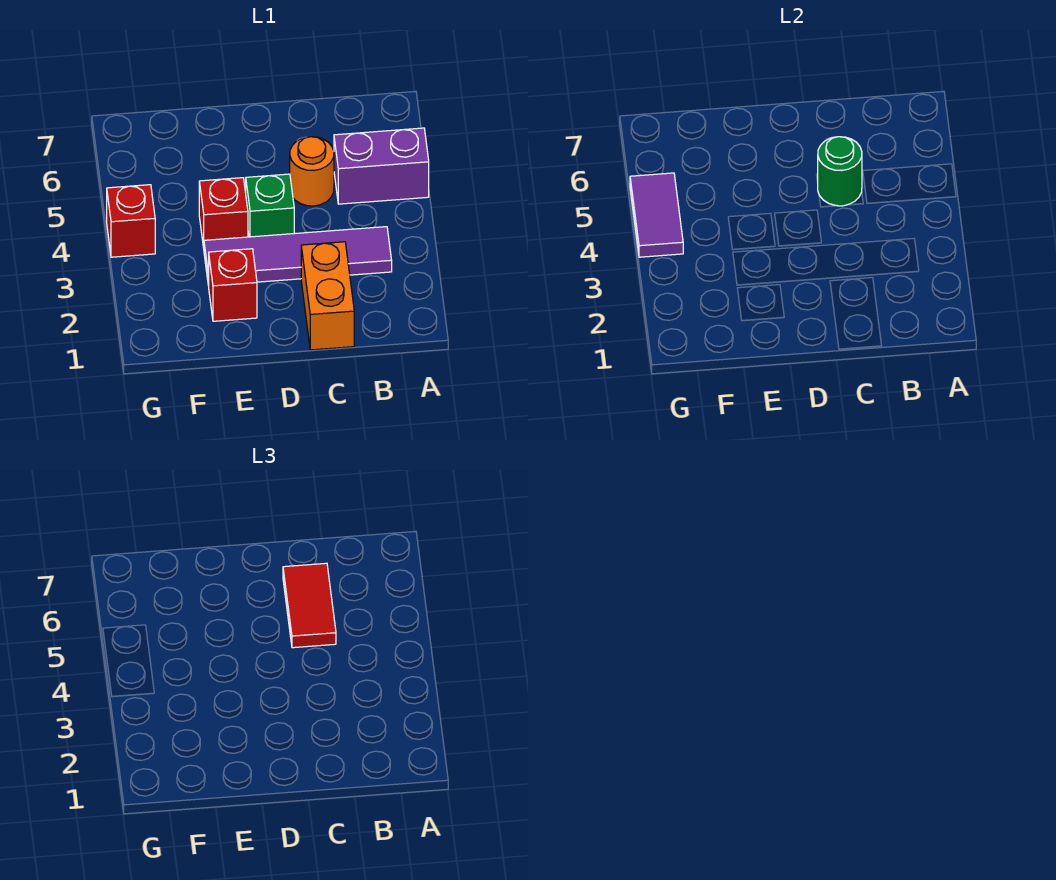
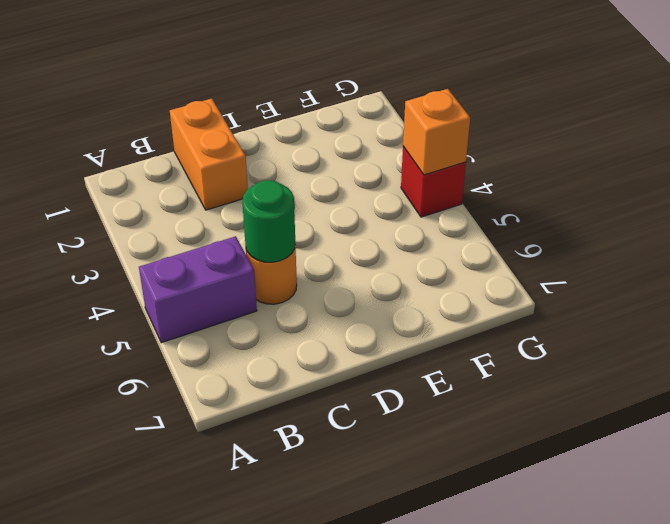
orange brick G4 level 2 -> purple tile G4:G5 level 2
none -> purple tile B3:E3 level 1
none -> green brick D4 level 1

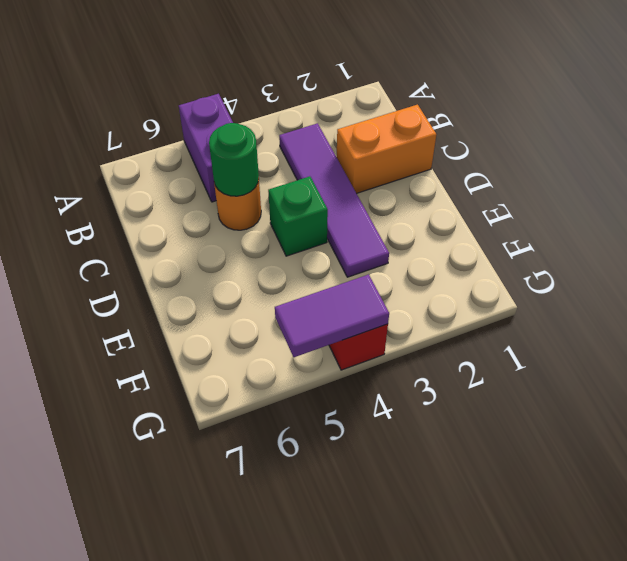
none -> red brick E2 level 1
none -> red brick E4 level 1

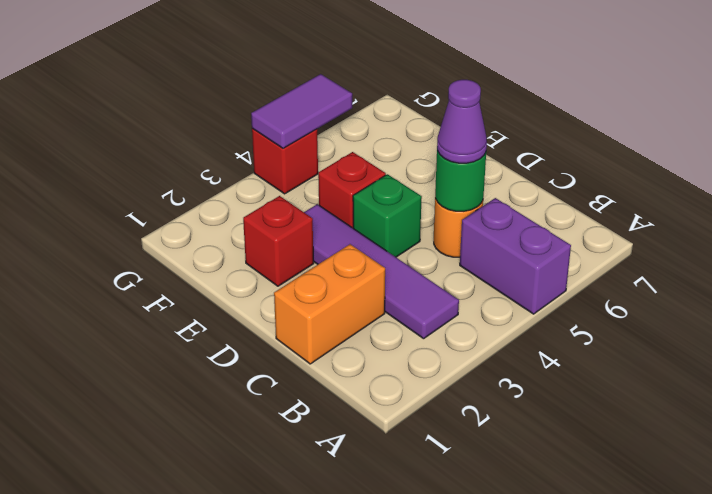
purple cone C5 level 3 -> red tile C5:C6 level 3

